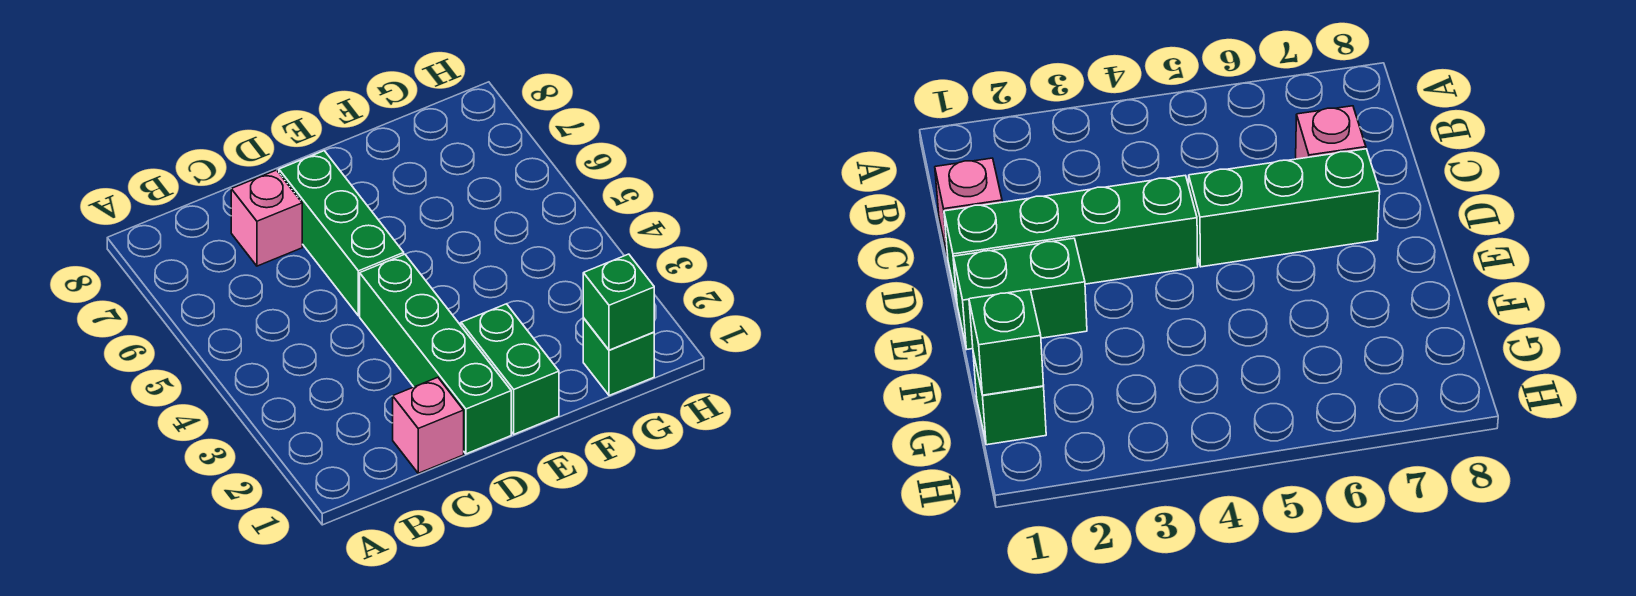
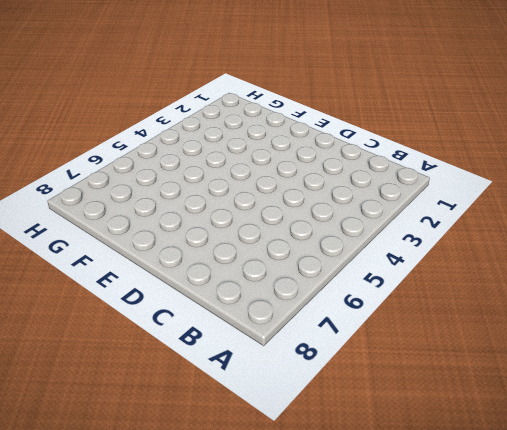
none -> pink brick C1 level 1
none -> pink brick C7 level 1

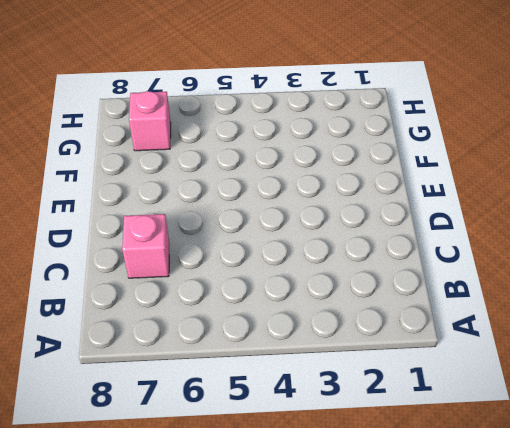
pink brick G7 level 1 -> pink brick C1 level 1
none -> green brick D1:D4 level 1
none -> green brick D5:D7 level 1

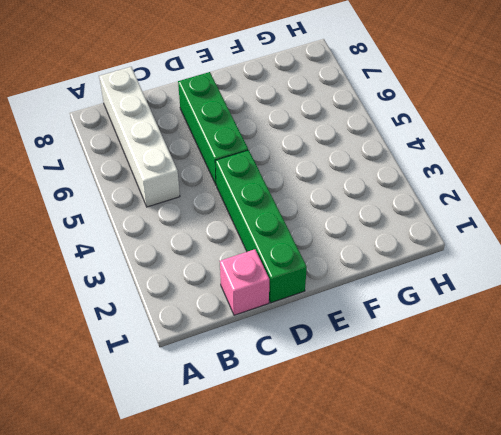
white brick B5:B8 level 1 -> none
none -> pink brick C7 level 1
none -> green brick E1:E2 level 1

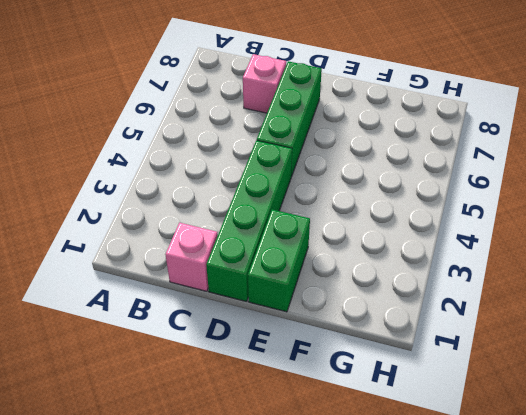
none -> green brick G1 level 1
none -> green brick G1 level 2

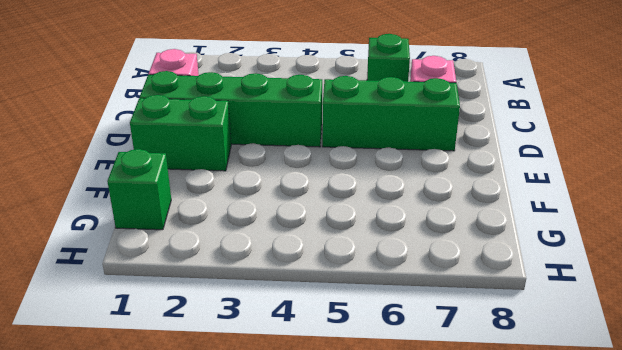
green brick B6 level 1 -> green brick G1 level 2

